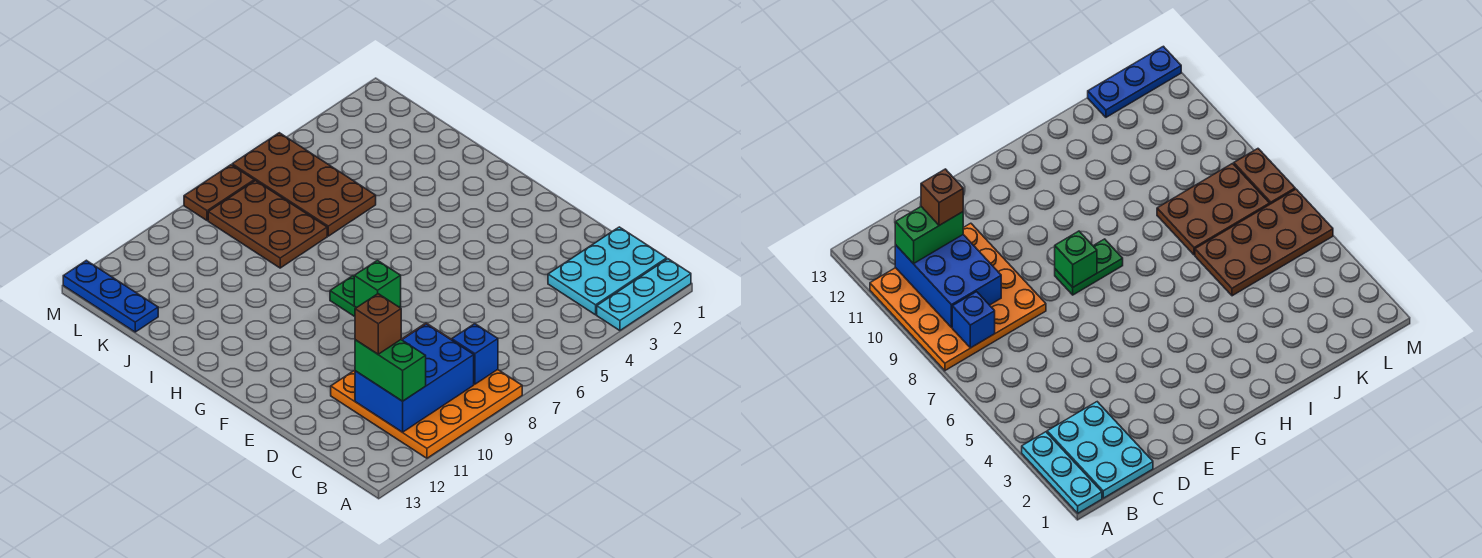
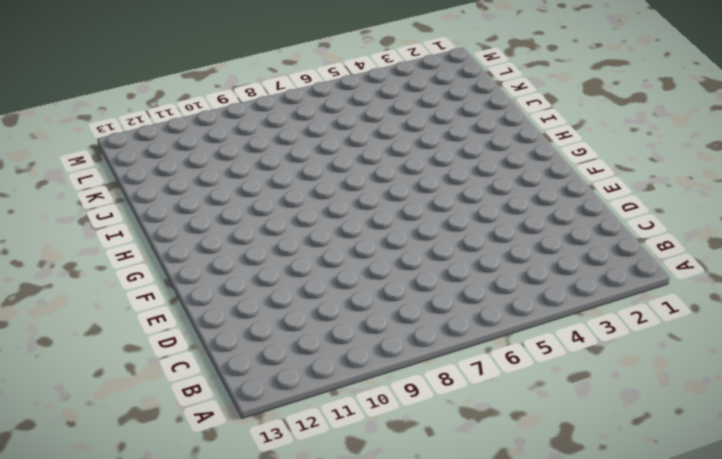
none -> cyan plate A1:A3 level 1
none -> orange plate A8:D11 level 1
none -> cyan plate B1:C3 level 1

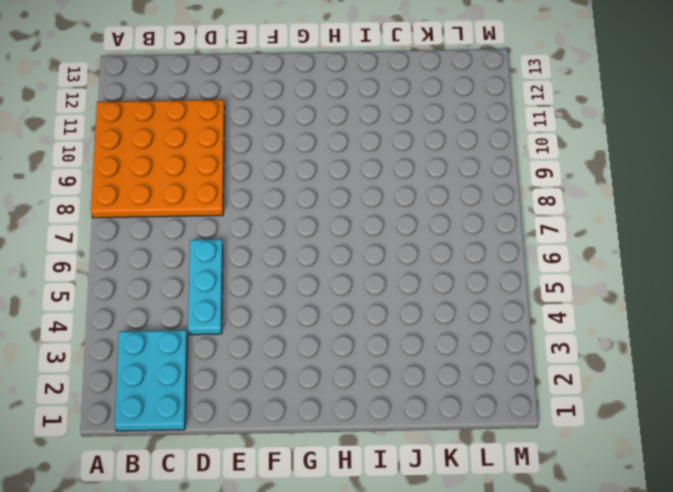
cyan plate D4:D6 level 1 -> cyan plate A1:A3 level 1
none -> green plate F8:G8 level 1
none -> brown plate J5:M6 level 1
none -> brown plate J7:L8 level 1

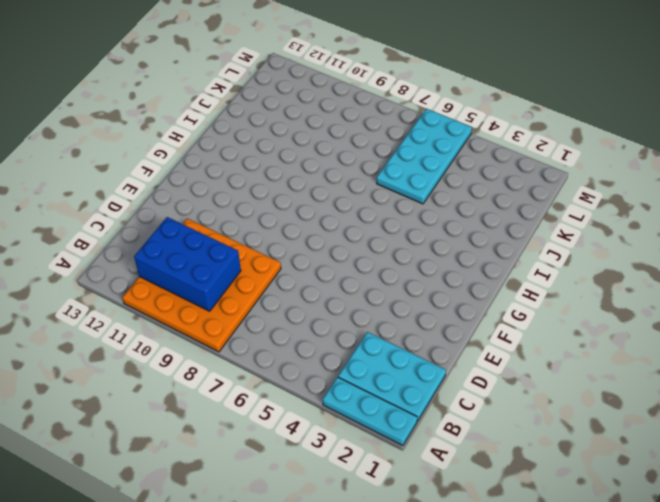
cyan plate J5:M6 level 1 -> brown plate J5:M6 level 1
none -> green plate F8:G8 level 1
none -> brown plate J7:L8 level 1
none -> blue plate K13:M13 level 1

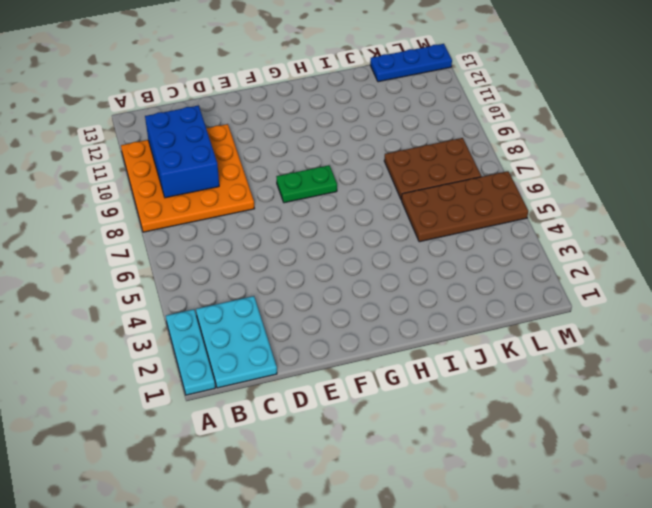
none -> brown plate M7:M8 level 1
none -> blue brick B8 level 2
none -> green brick F8 level 2

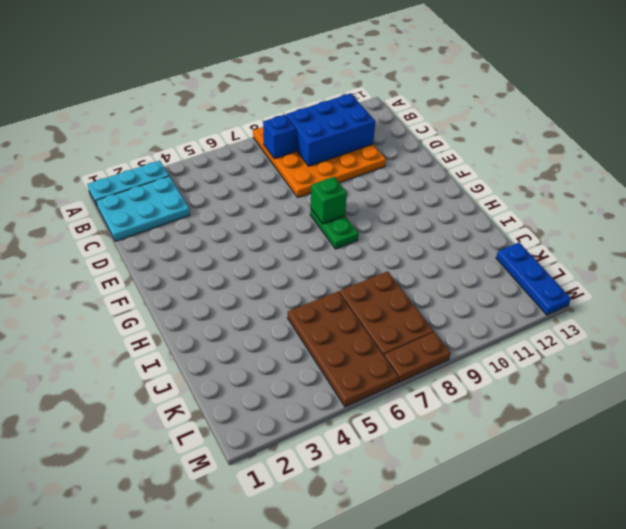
none -> green brick B11:C11 level 3
none -> brown brick C11 level 4

